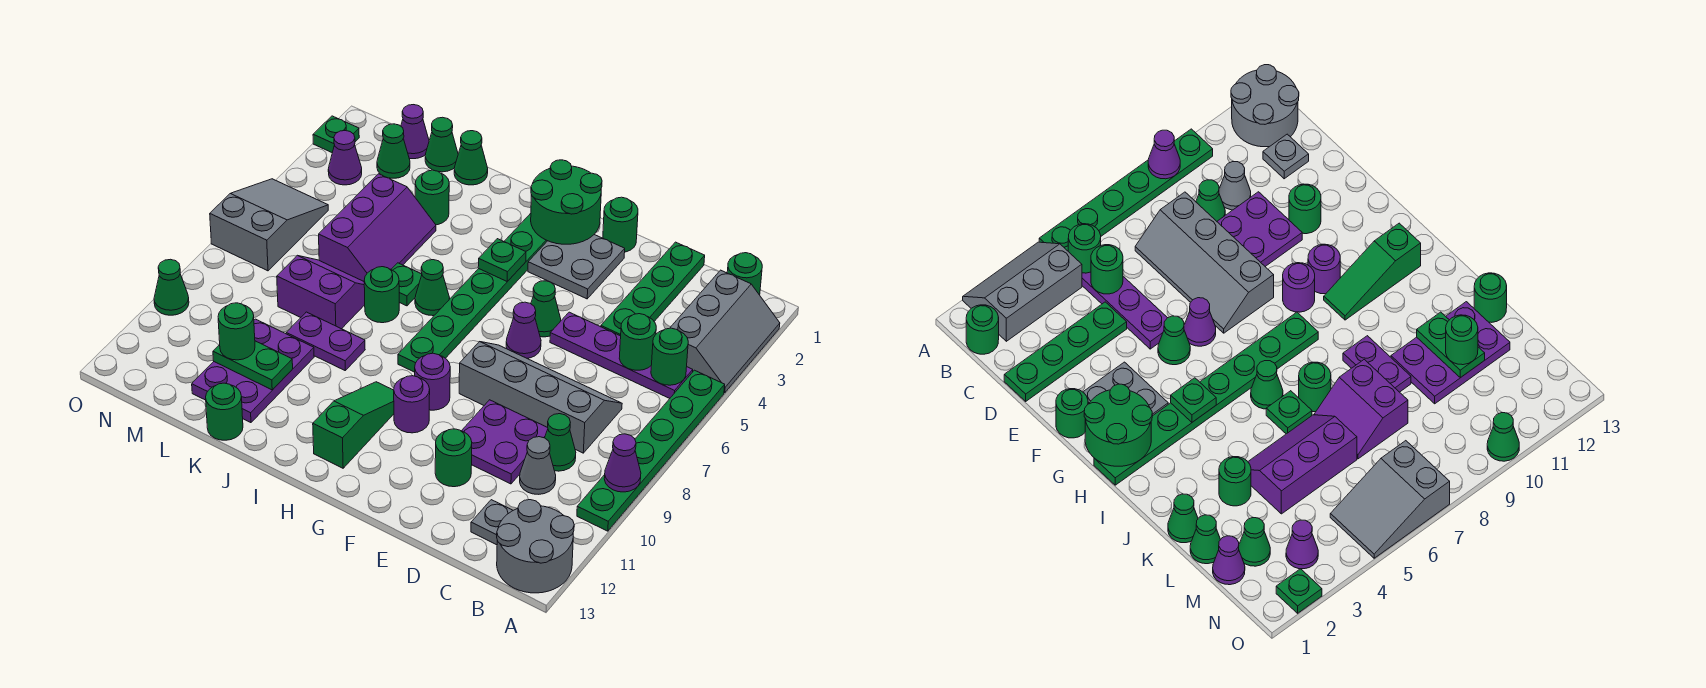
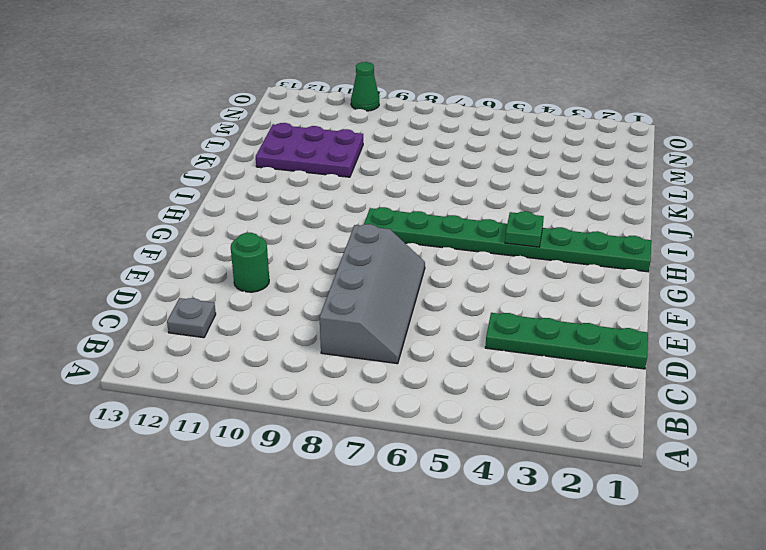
none -> grey slope A2:B4 level 1 top B
none -> green plate A5:A10 level 1
none -> grey round brick A12:B13 level 1
none -> green round brick B1 level 1

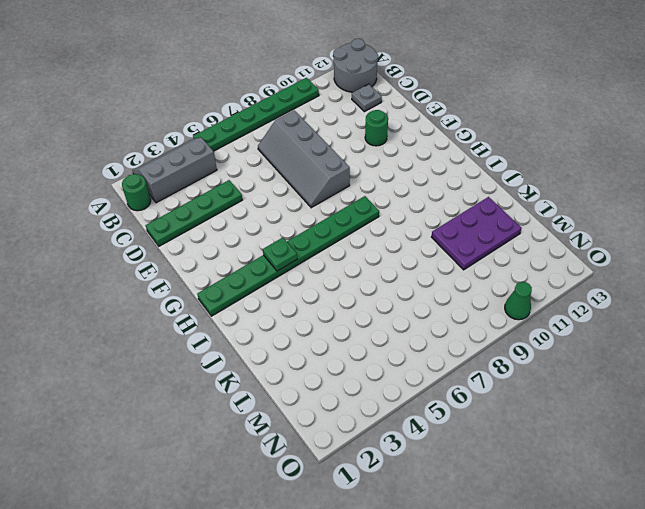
none -> purple plate B5:E5 level 1
none -> green cone C9 level 1
none -> grey cone C10 level 1
none -> purple plate D9:E10 level 1

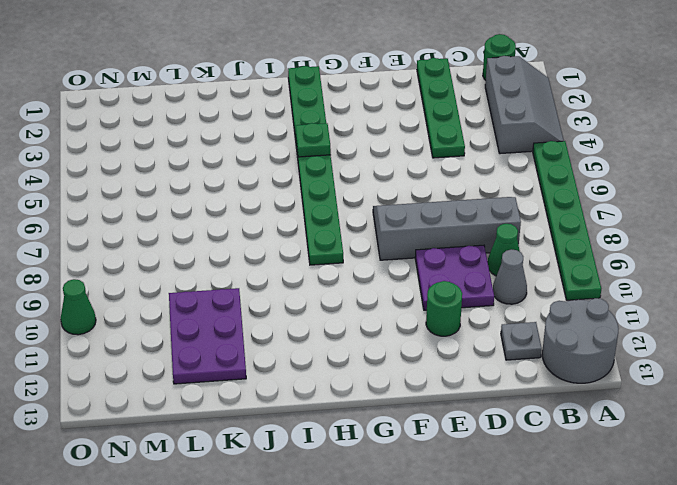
none -> purple plate B5:E5 level 1
none -> green round brick F1 level 1
none -> grey plate F2:G3 level 1
none -> green cone F5 level 1

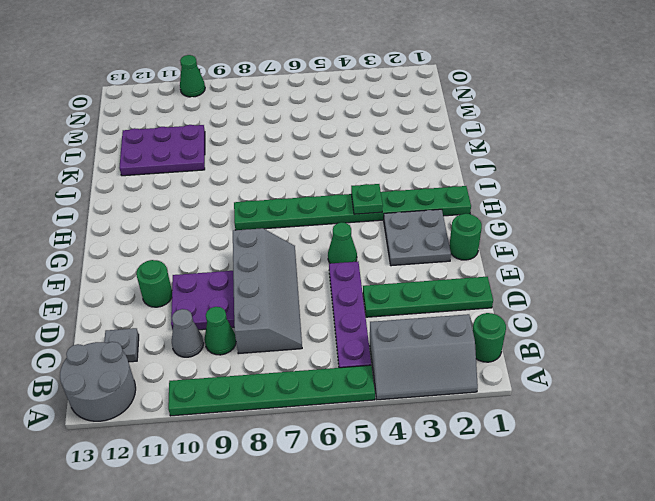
none -> purple cone F6 level 1
none -> purple round brick G9 level 1
none -> purple round brick G10 level 1
none -> green slope H10:H12 level 1 top 12

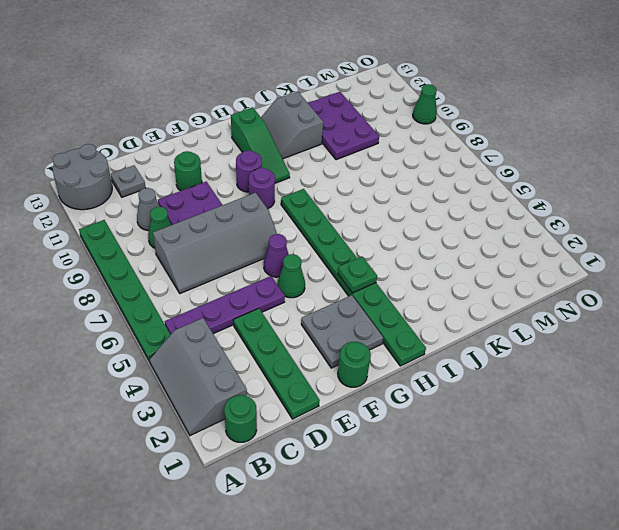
grey slope I11:J12 level 1 top J -> none
none -> green cone I6 level 1
none -> green plate J6 level 1
none -> green round brick J7 level 1
none -> purple plate J9:K9 level 1

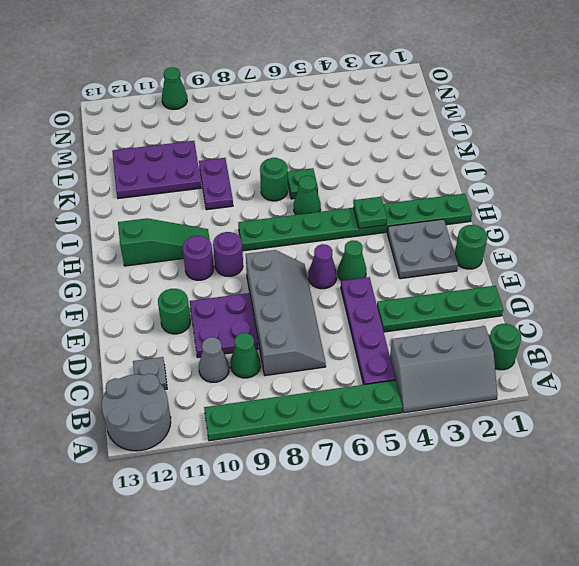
none -> green cone K1 level 1
none -> green round brick K3 level 1
none -> purple slope K4:L6 level 1 top L
none -> purple slope K7:L8 level 1 top 8

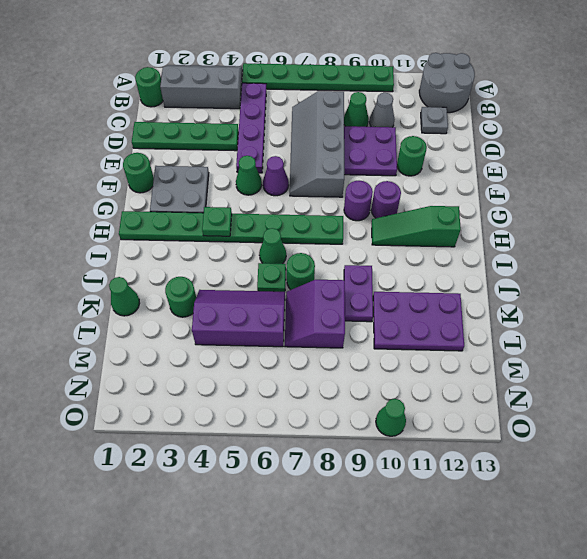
none -> green round brick K13 level 1
none -> green cone L1 level 1
none -> purple cone M1 level 1
none -> green cone M2 level 1

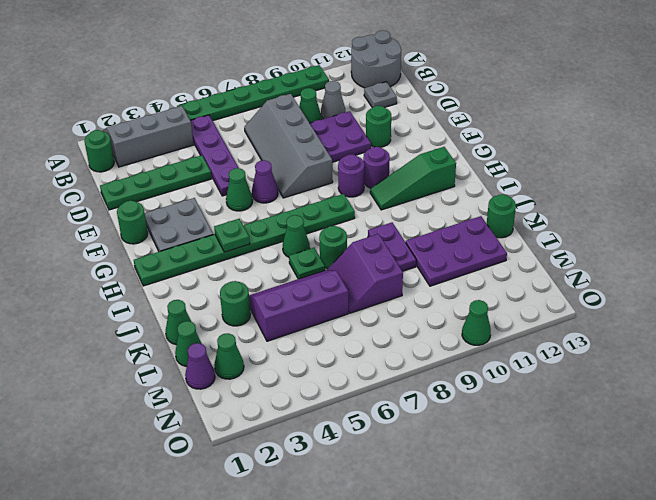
none -> purple cone N3 level 1
none -> grey slope N5:O7 level 1 top 7
none -> green plate O2 level 1
none -> purple cone A9 level 2

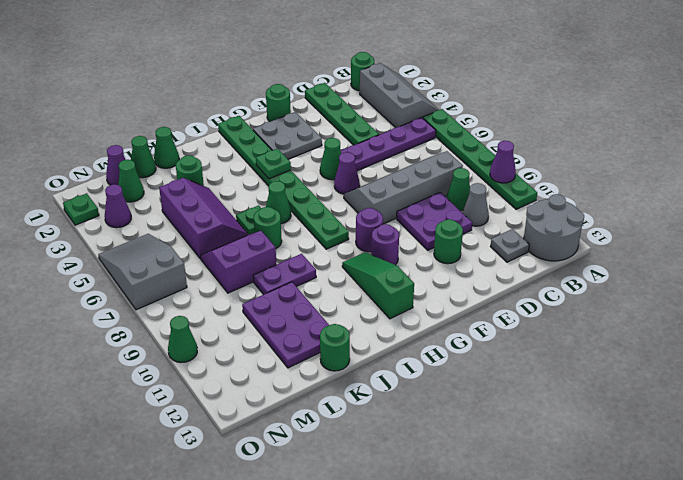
none -> green round brick B5 level 2
none -> green round brick C5 level 2
none -> green round brick G1:H2 level 2
none -> green plate K11:L11 level 2

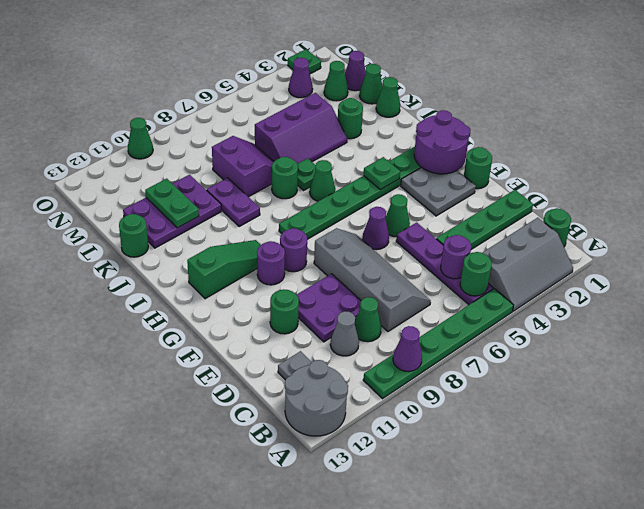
purple round brick C5 level 2 -> green round brick C5 level 2
purple round brick G1:H2 level 2 -> green round brick G1:H2 level 2
none -> grey slope N5:O7 level 1 top 7
none -> green round brick L11 level 3

